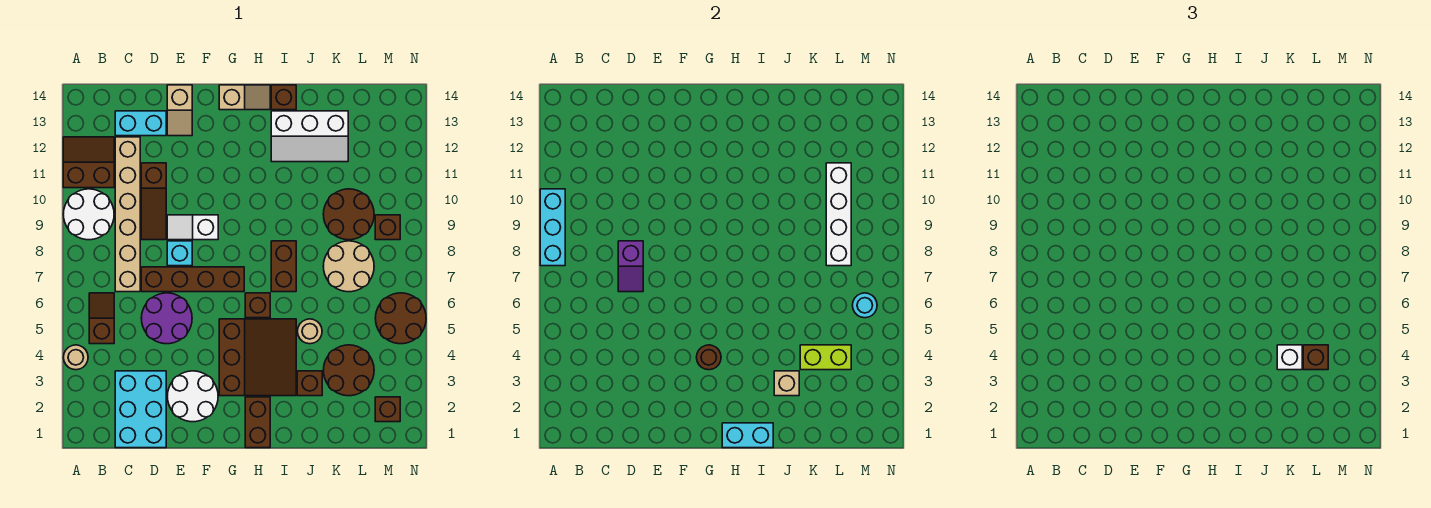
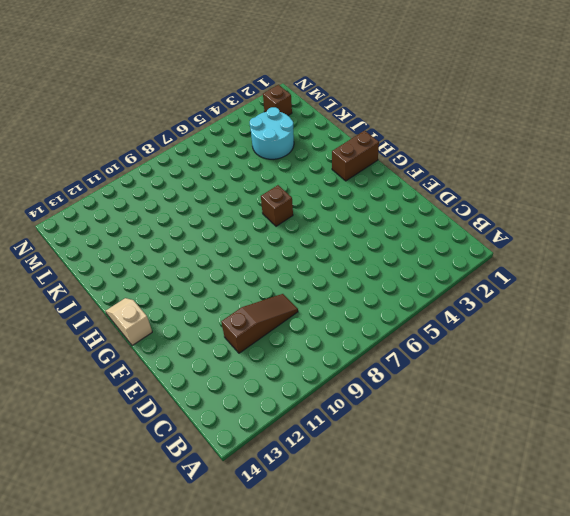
cyan round brick K3:L4 level 1 -> brown round brick K3:L4 level 1
none -> tan round brick A4 level 1
none -> white round brick A9:B10 level 1
none -> brown slope A11:B12 level 1 top 11
none -> brown slope B5:B6 level 1 top 5

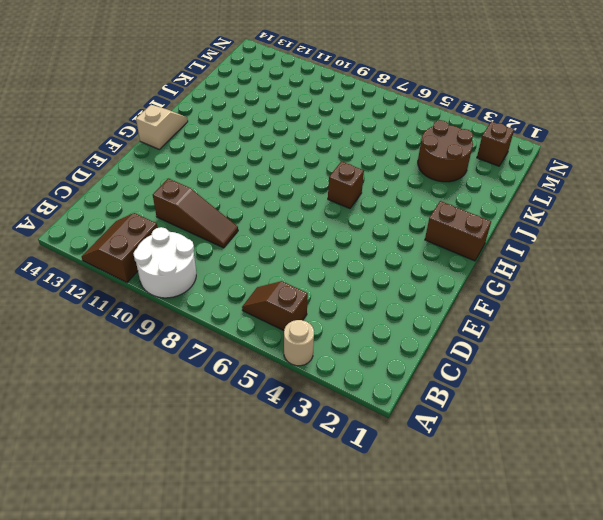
none -> cyan brick C1:D3 level 1
none -> tan brick C7:C12 level 1
none -> cyan brick C13:D13 level 1
none -> purple round brick D5:E6 level 1

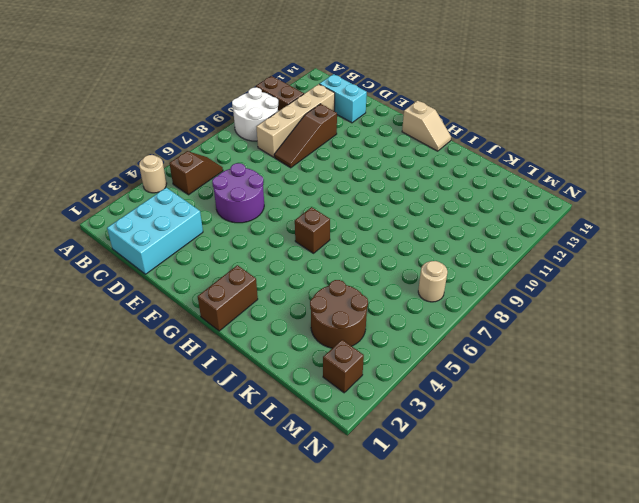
tan brick C9:C12 level 1 -> tan brick C7:C12 level 1
tan round brick M7 level 1 -> tan round brick J5 level 1
none -> brown brick D7:G7 level 1
none -> white round brick E2:F3 level 1
none -> cyan brick E8 level 1
none -> white slope E9:F9 level 1 top F

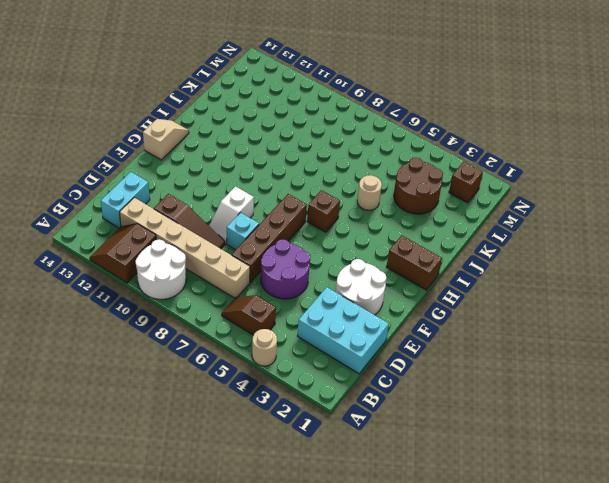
none -> tan slope E13:E14 level 1 top 14
none -> brown slope G3:I5 level 1 top G
none -> brown brick I7:I8 level 1
none -> white slope I12:K13 level 1 top 13

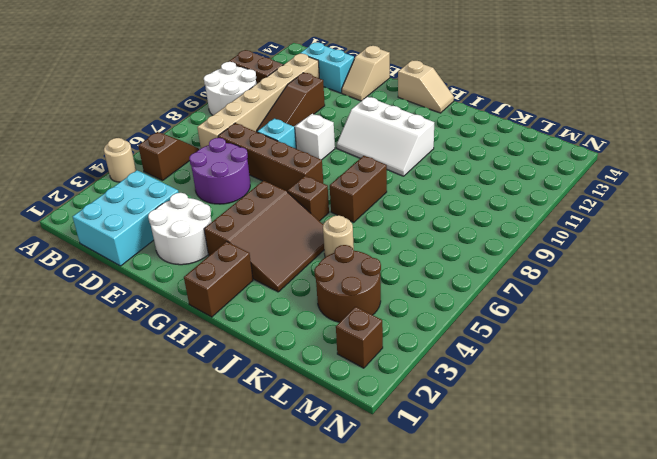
white slope G10:I11 level 1 top 11 -> white slope I12:K13 level 1 top 13
none -> brown brick I14 level 1
none -> brown brick J3 level 1
none -> tan round brick K7:L8 level 1
none -> brown round brick K9:L10 level 1

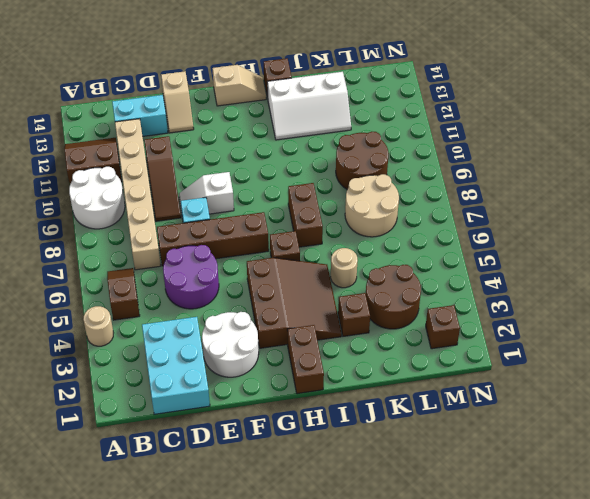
none -> brown round brick M5:N6 level 1
none -> brown brick M9 level 1
none -> cyan brick A8:A10 level 2
none -> purple slope D7:D8 level 2 top 8

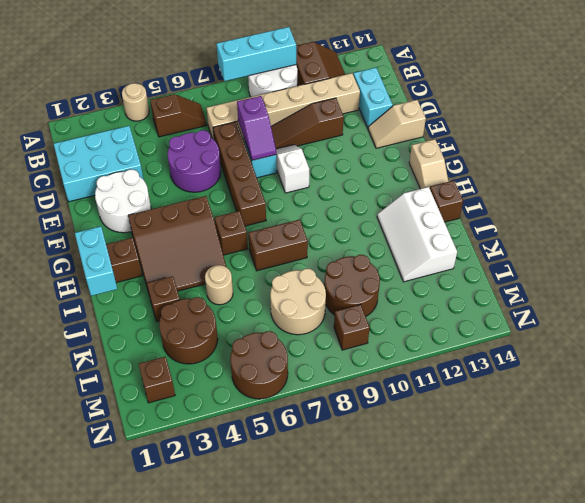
purple slope D8:E8 level 2 top D -> purple slope D7:D8 level 2 top 8
none -> brown round brick G4 level 2
none -> tan brick J3 level 2
none -> lime brick K4:L4 level 2
none -> white brick L8:L11 level 2

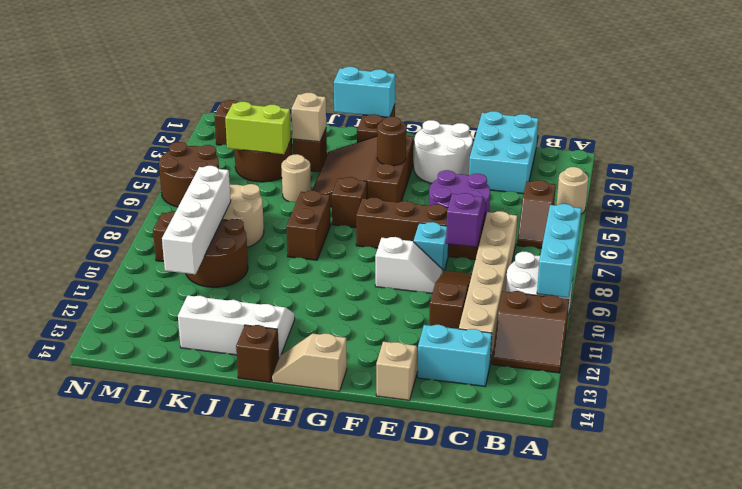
none -> cyan round brick M6 level 2
none -> white brick K4 level 3
none -> brown brick L4 level 3

